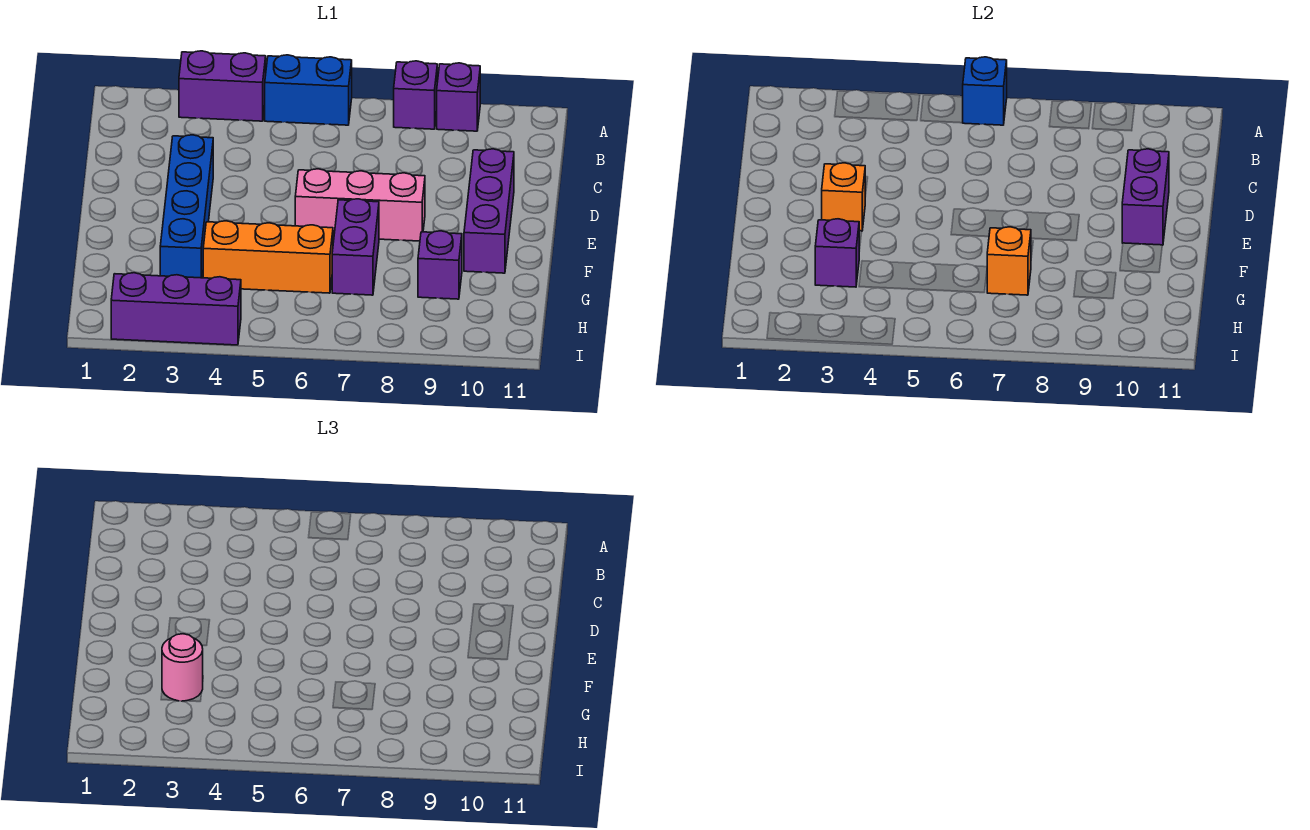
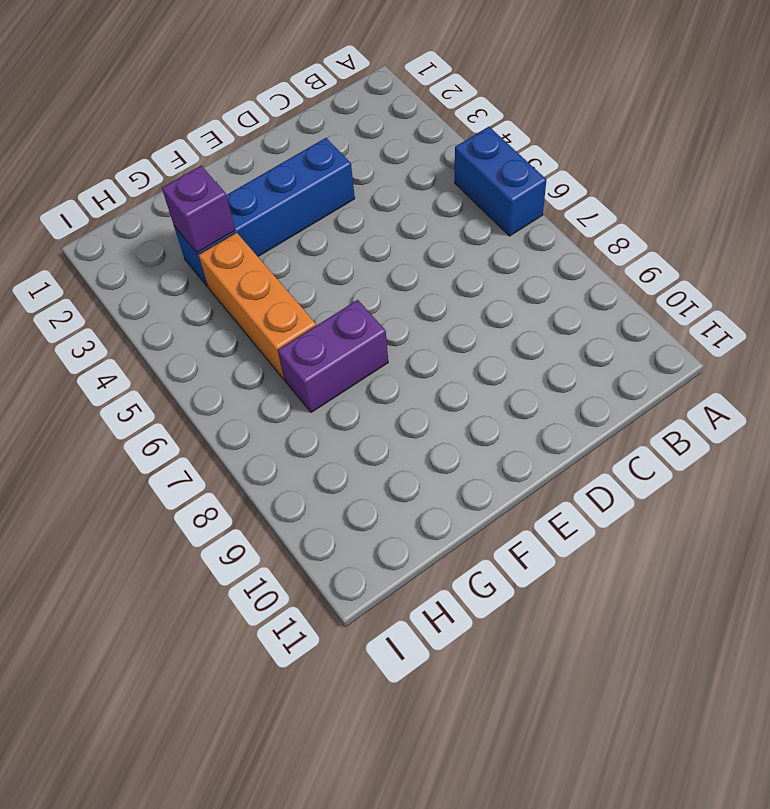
none -> purple brick A3:A4 level 1
none -> purple brick A8 level 1
none -> purple brick A9 level 1

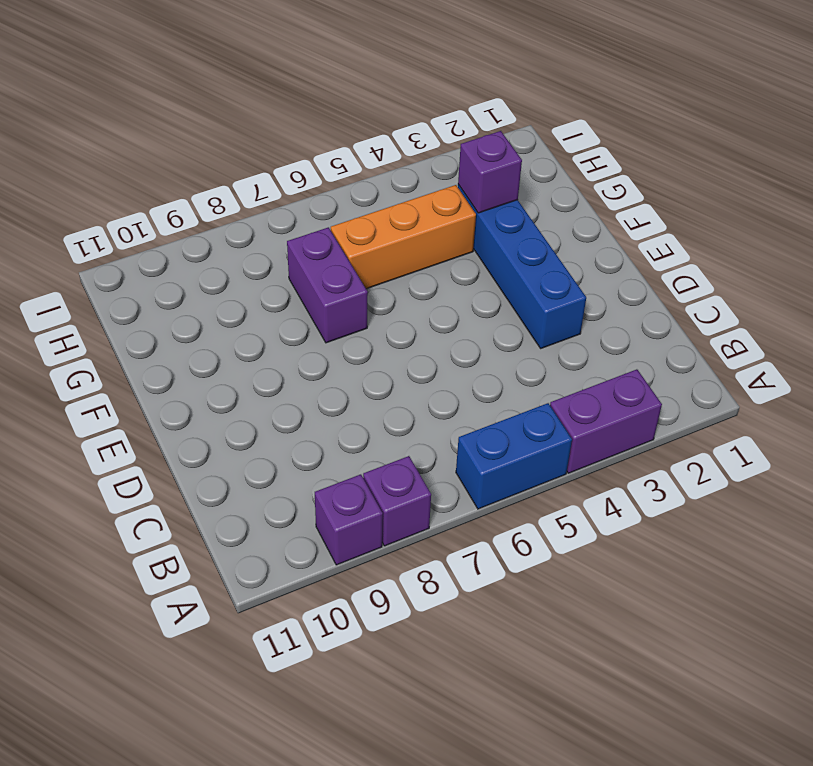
none -> purple brick D10:F10 level 1
none -> pink brick E6:E8 level 1
none -> purple brick G9 level 1

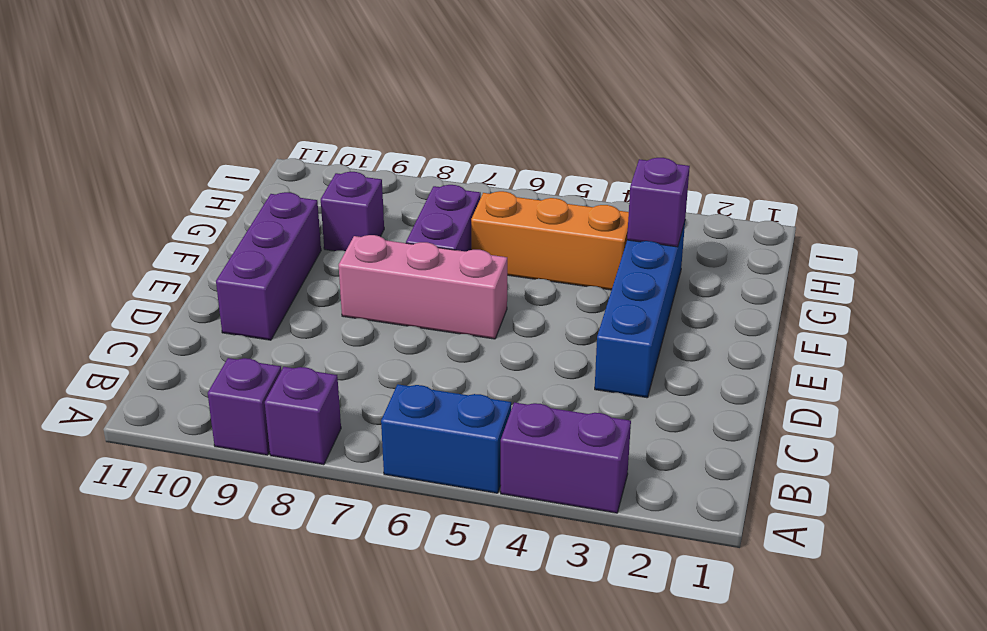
none -> purple brick I2:I4 level 1
none -> blue brick A6 level 2
none -> purple brick D10:E10 level 2

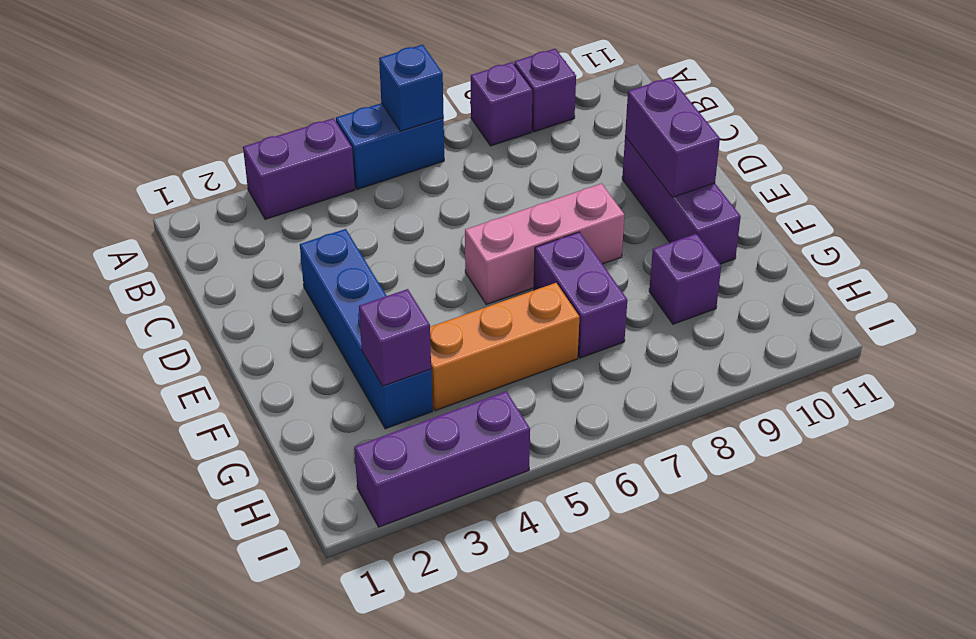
none -> orange brick E3 level 2
none -> orange brick G7 level 2
none -> pink round brick G3 level 3

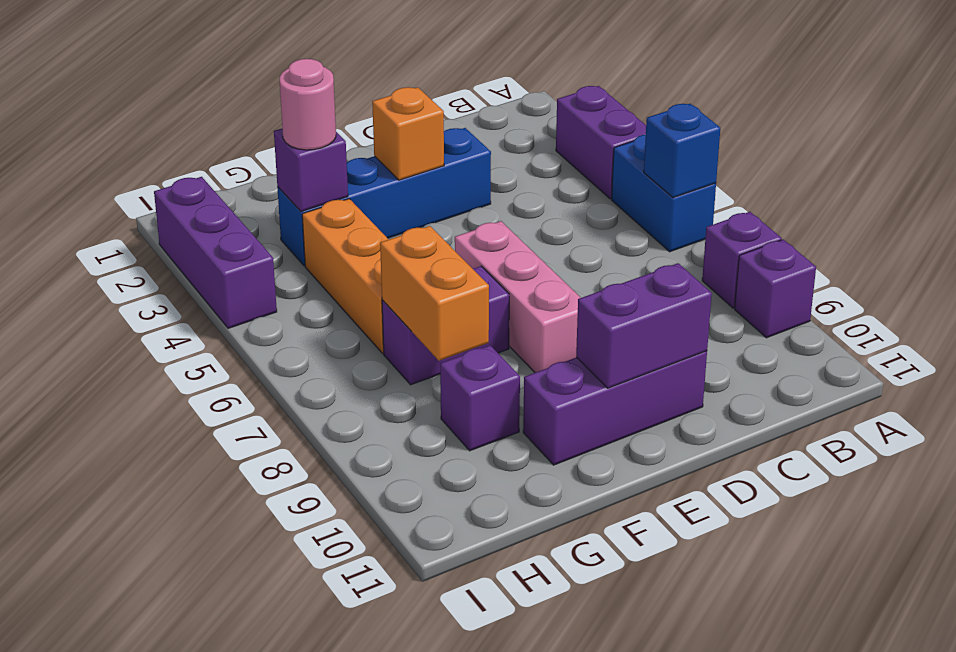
orange brick G7:G8 level 2 -> orange brick G7 level 2

